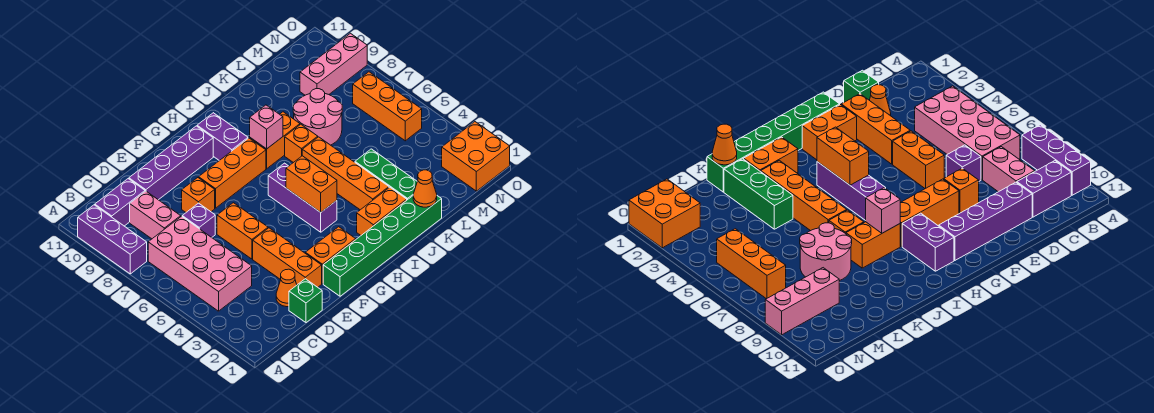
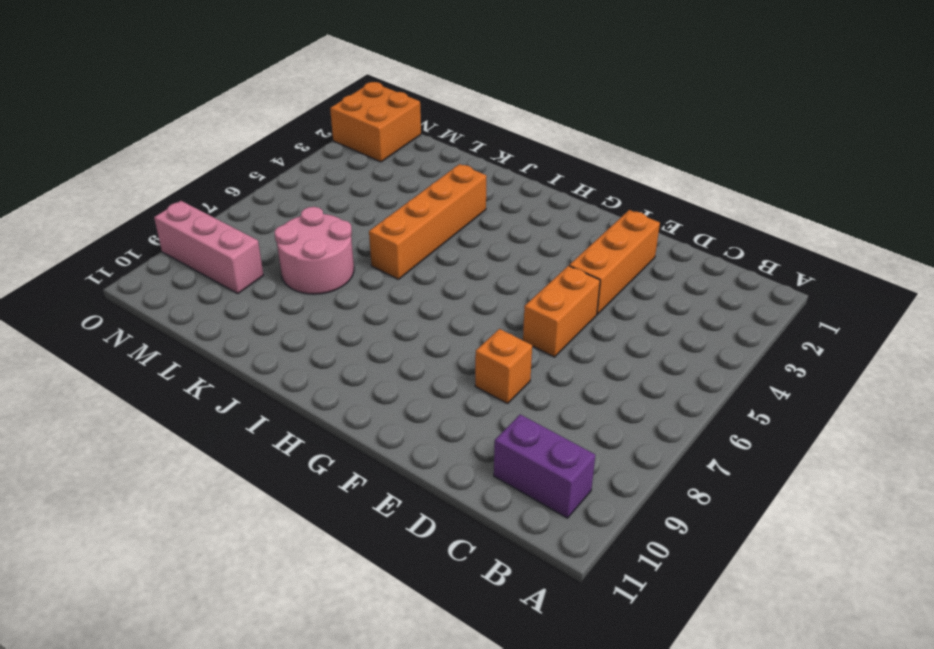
none -> purple brick A8:A10 level 1
none -> pink brick B4:C7 level 1
none -> pink brick C8:C9 level 1

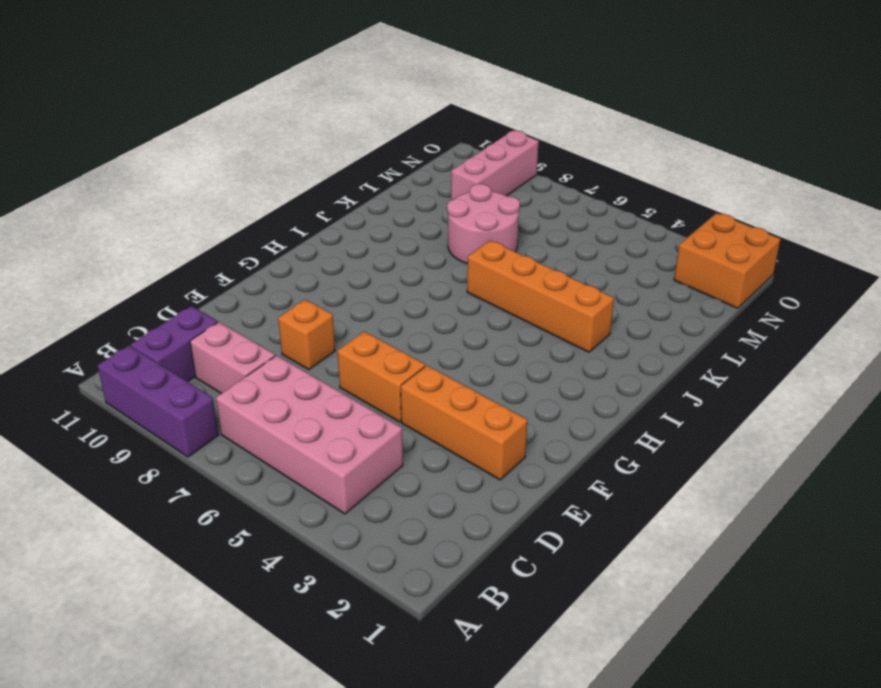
none -> green brick D1 level 1
none -> orange cone D2 level 1
none -> purple brick D7 level 1

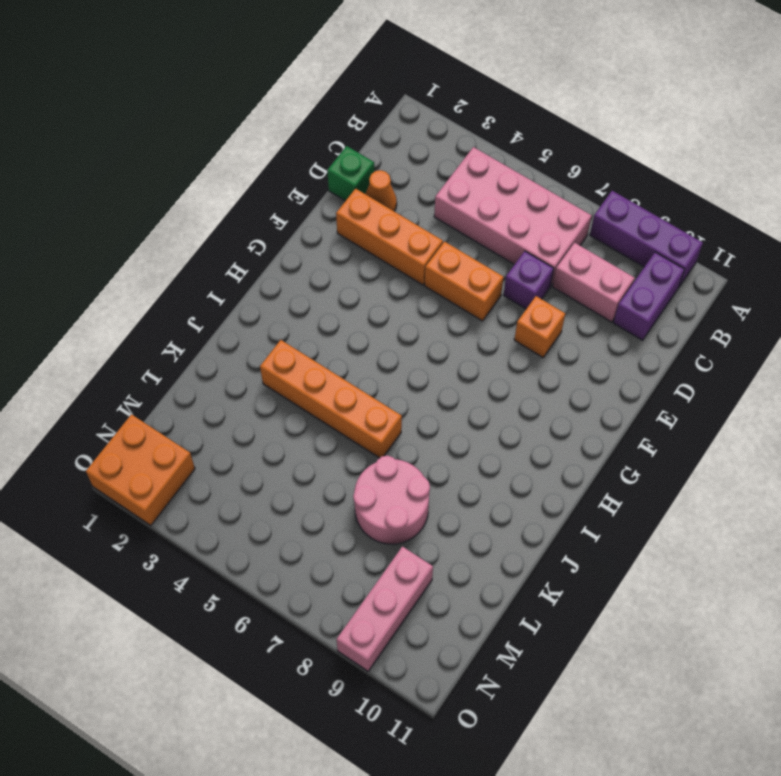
none -> purple brick D10:G10 level 1
none -> green brick F1:K1 level 1
none -> orange brick F2:G2 level 1

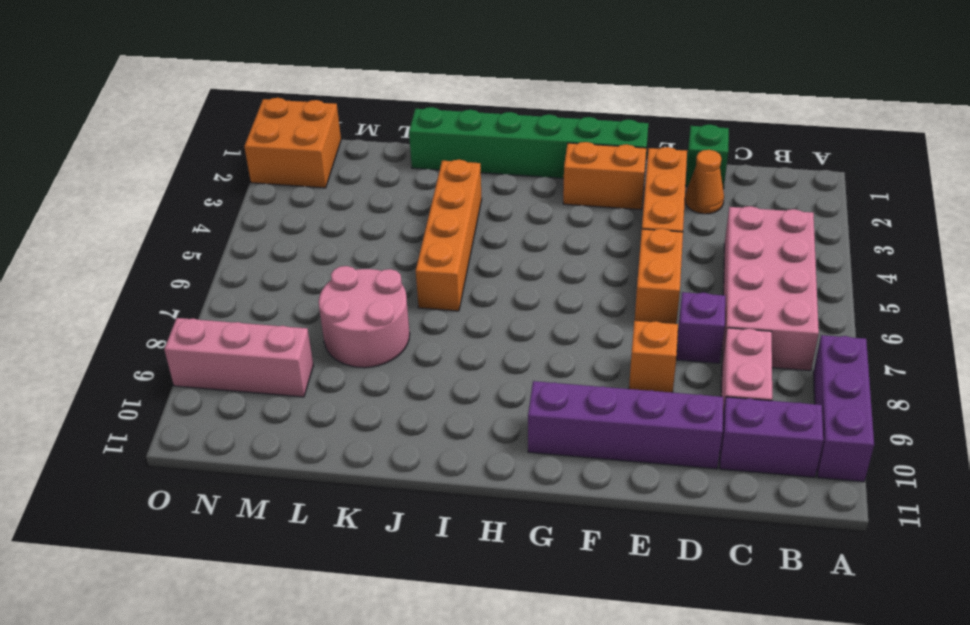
none -> orange brick F8:H8 level 1
none -> purple brick H4:H6 level 1
none -> purple brick H9:H10 level 1

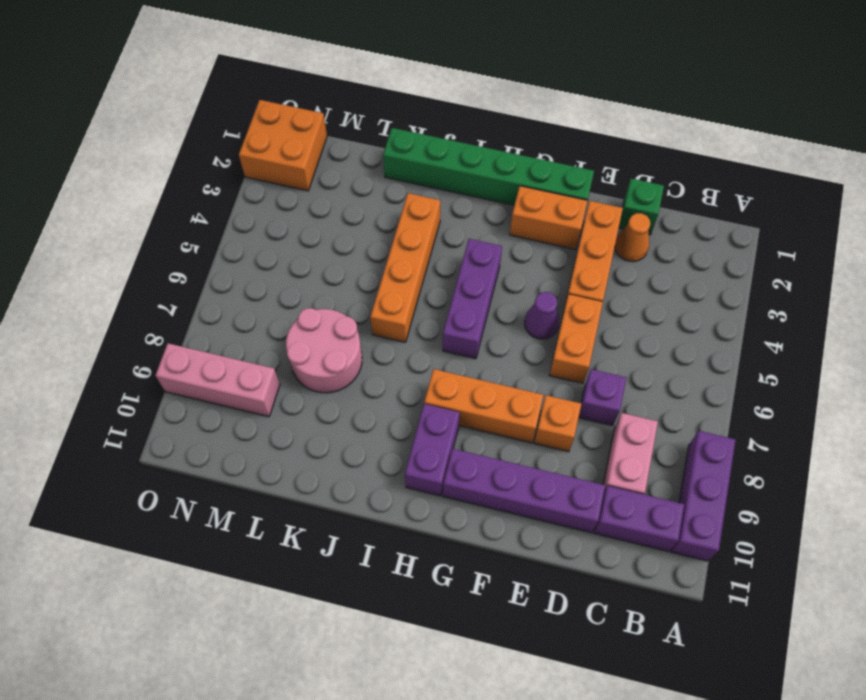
purple cone F5 level 1 -> none
none -> pink brick B4:C7 level 1
none -> orange brick I2:J2 level 1
none -> orange brick I8:J8 level 1

